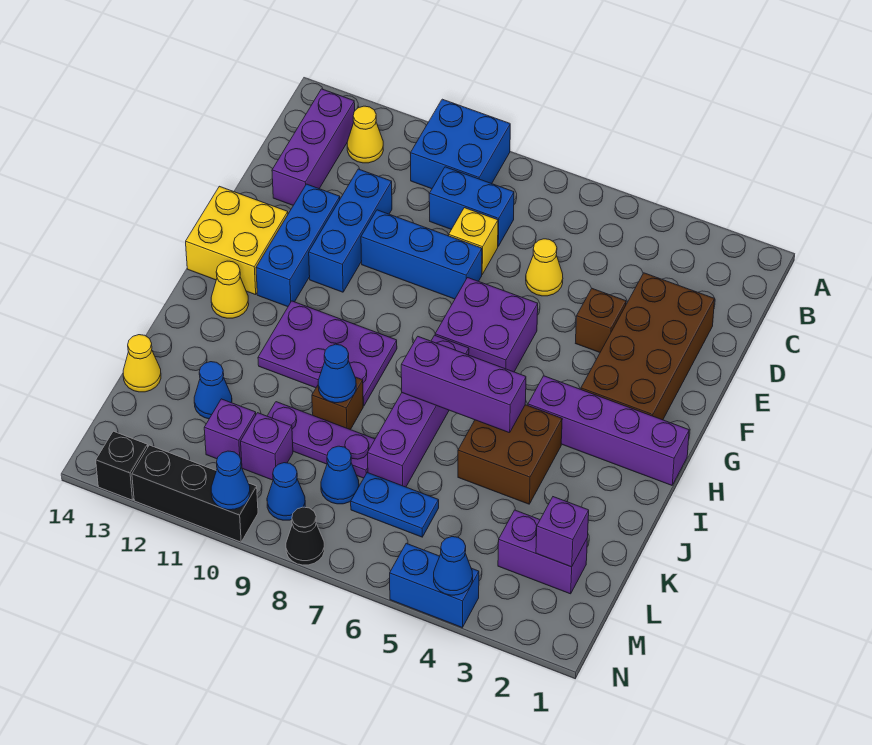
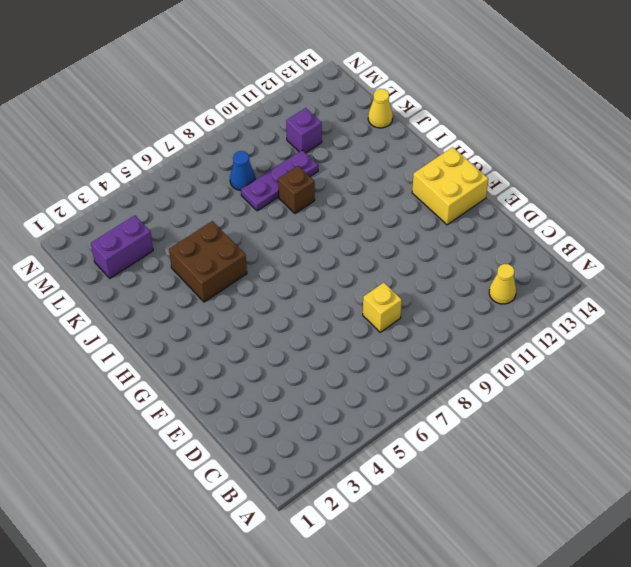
none -> blue brick A9:B10 level 1
none -> purple brick B13:D13 level 1
none -> blue brick C8:C9 level 1
none -> brown brick D2:G3 level 1

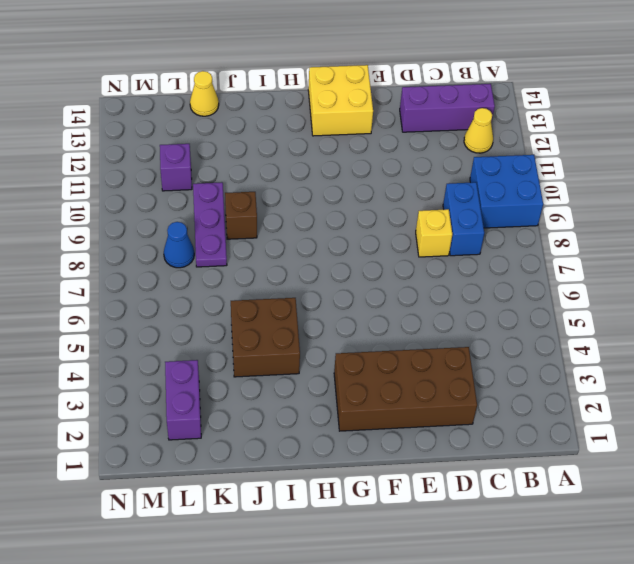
none -> yellow cone D6 level 1
none -> blue brick D11:F11 level 1
none -> brown brick E4 level 1
none -> blue brick E8:E10 level 1

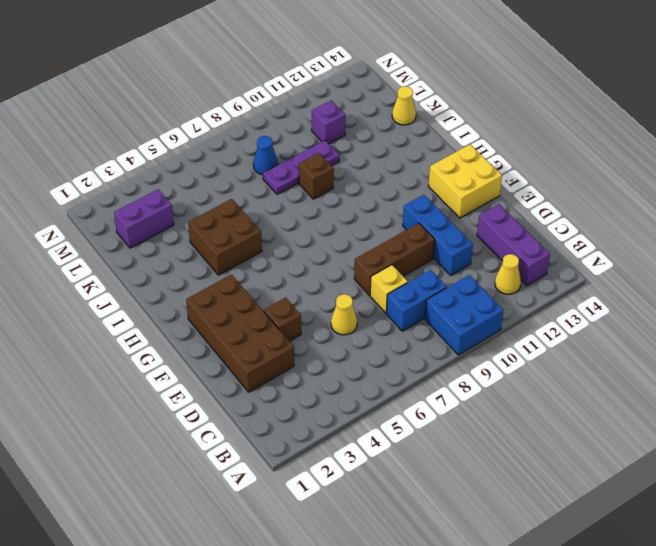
brown brick E8:E10 level 1 -> blue brick E8:E10 level 1
none -> blue brick E12:G12 level 1
none -> purple brick F6:G7 level 1
none -> purple brick H1:H4 level 1
none -> purple brick H7:K7 level 1

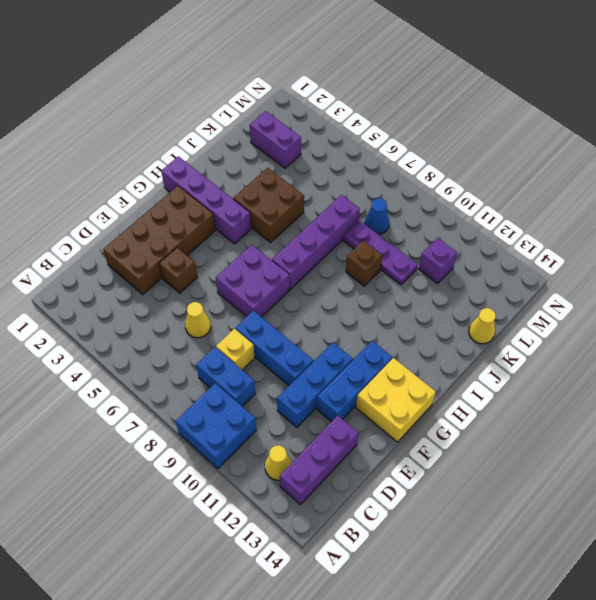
none -> purple plate H9:I11 level 1
none -> yellow cone H13 level 1
none -> blue cone K12 level 1
none -> blue plate L6:L7 level 1

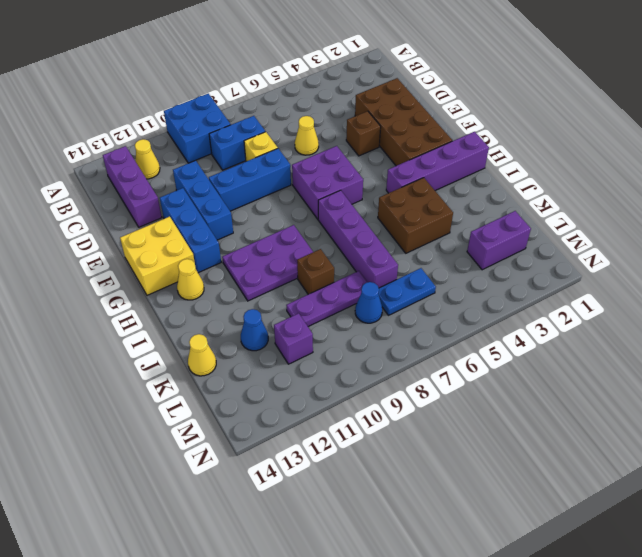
none -> purple brick L10 level 1
none -> blue cone M9 level 1
none -> blue brick N4:N5 level 1
none -> black cone N8 level 1

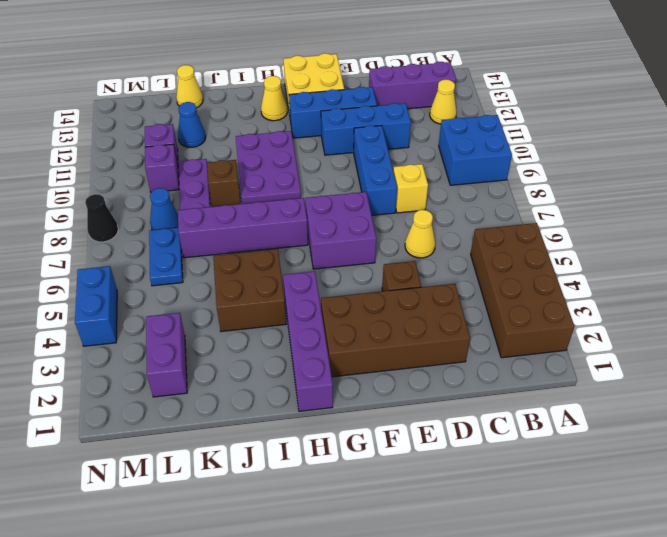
brown brick A2:B5 level 1 -> none
none -> blue brick C8:C9 level 1
none -> blue cone M9 level 1
none -> black brick N10:N12 level 1
none -> black brick N13 level 1

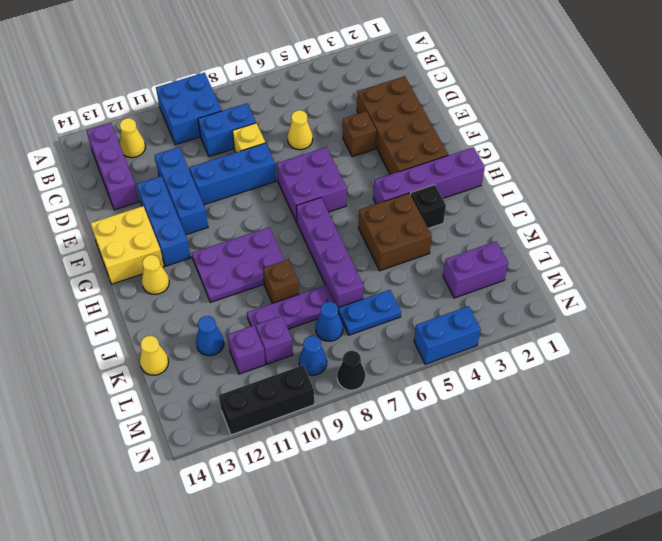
black brick I3 level 1 -> black brick N13 level 1
none -> purple brick I5:I7 level 2
none -> blue cone J9 level 2
none -> purple brick L2 level 2
none -> blue cone N4 level 2

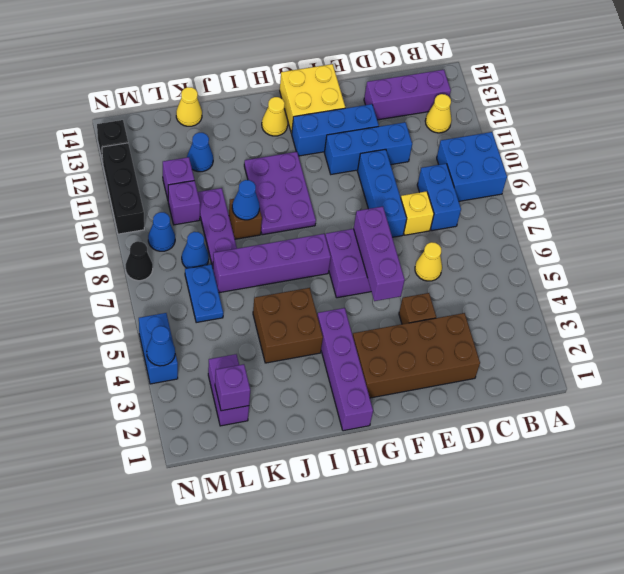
purple brick F5:F7 level 2 -> purple brick I5:I7 level 2
none -> blue cone N10 level 2

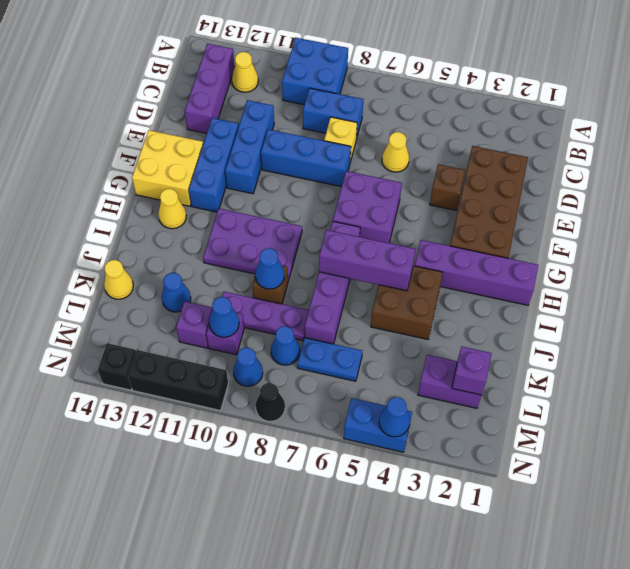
blue cone L10 level 2 -> blue cone N10 level 2

